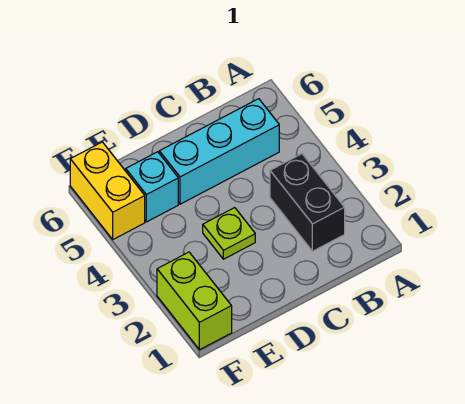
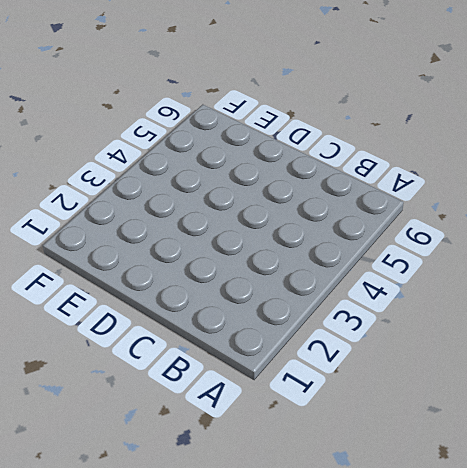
none -> black brick B2:B3 level 1
none -> cyan brick B5:D5 level 1

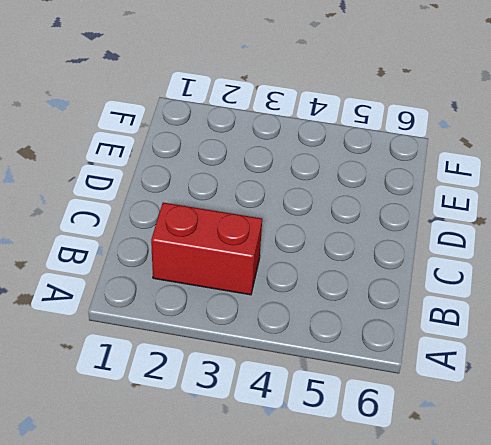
red brick B2:B3 level 1 -> black brick B2:B3 level 1
none -> cyan brick B5:D5 level 1
none -> lime plate D3 level 1

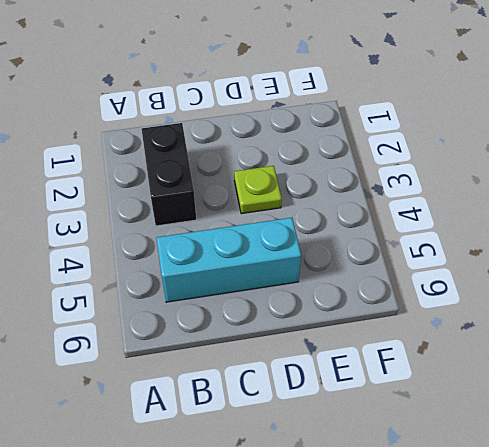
none -> cyan brick E5 level 1
none -> lime brick F1:F2 level 1

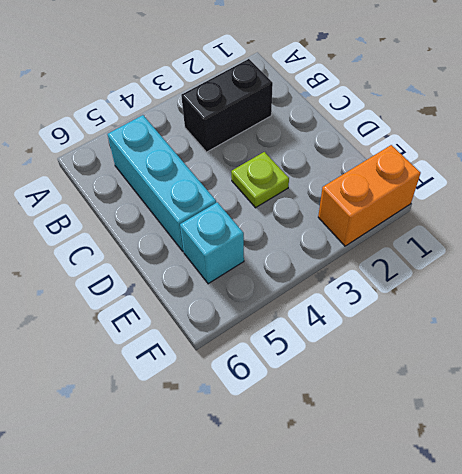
orange brick F1:F2 level 1 -> lime brick F1:F2 level 1
none -> yellow brick F5:F6 level 1

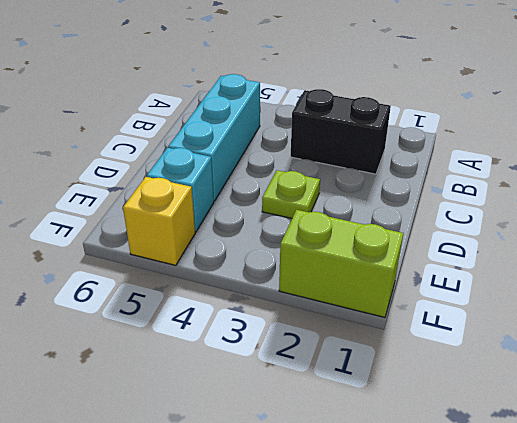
yellow brick F5 level 1 -> yellow brick F5:F6 level 1

